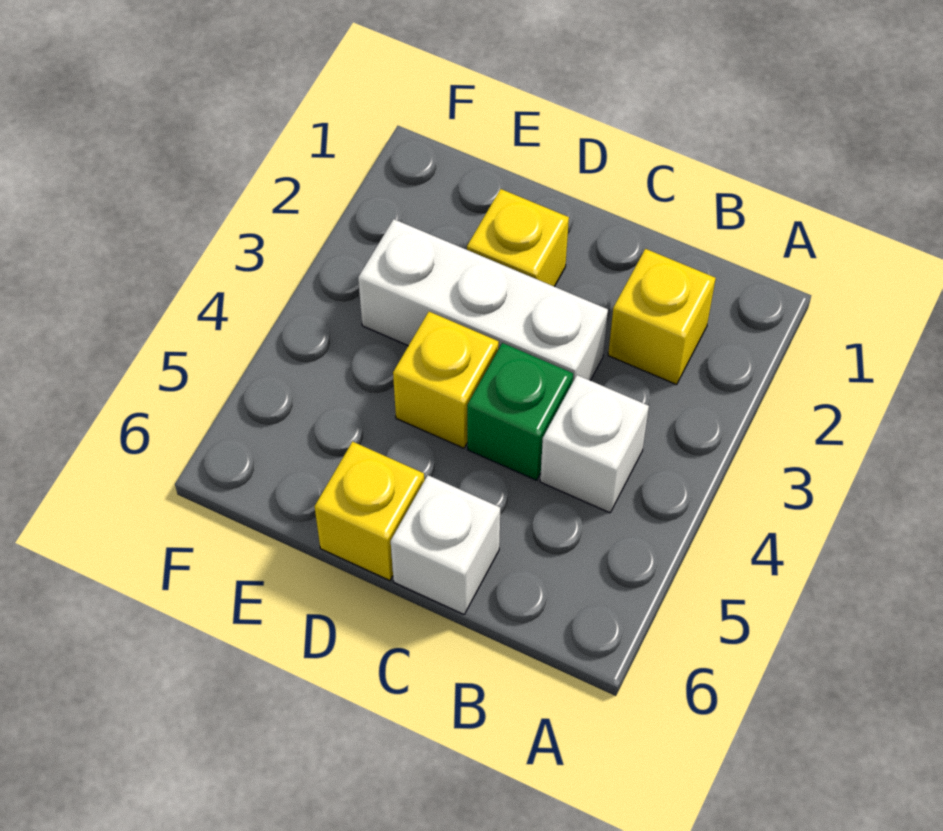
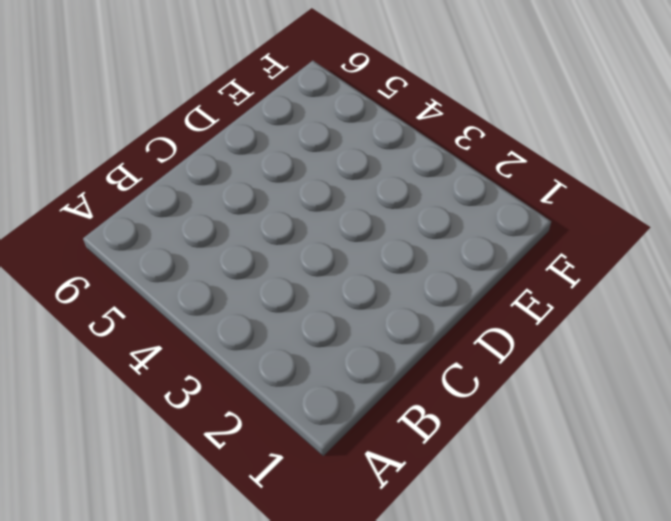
none -> yellow brick B2 level 1
none -> white brick B4 level 1

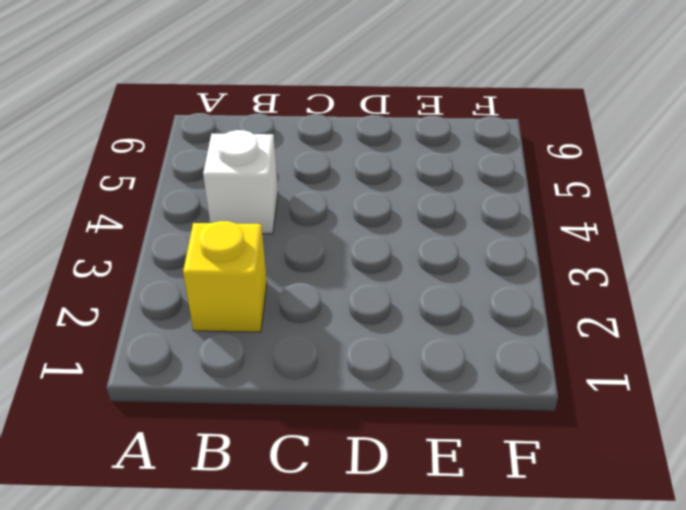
none -> white brick C3:E3 level 1
none -> green brick C4 level 1

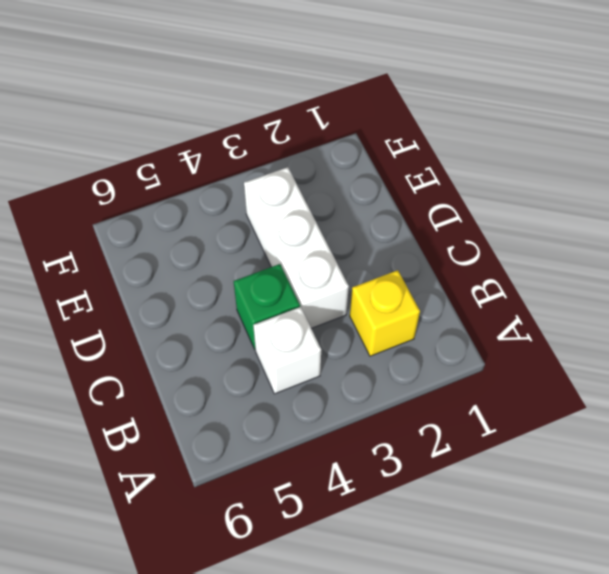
none -> white brick C6 level 1
none -> yellow brick D2 level 1

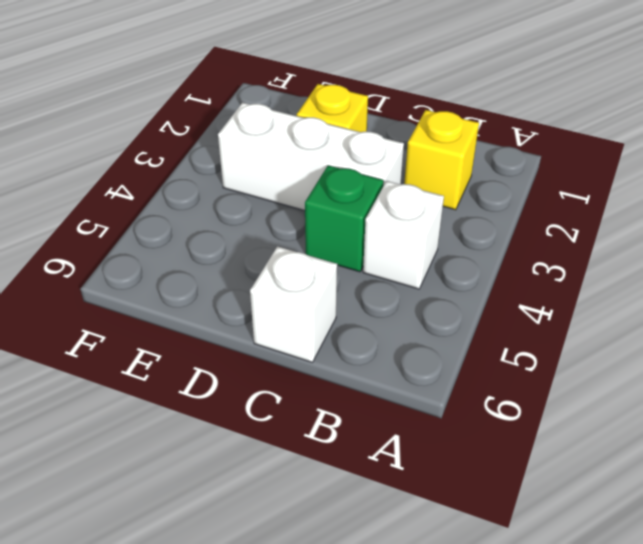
none -> yellow brick D4 level 1
none -> yellow brick D6 level 1

